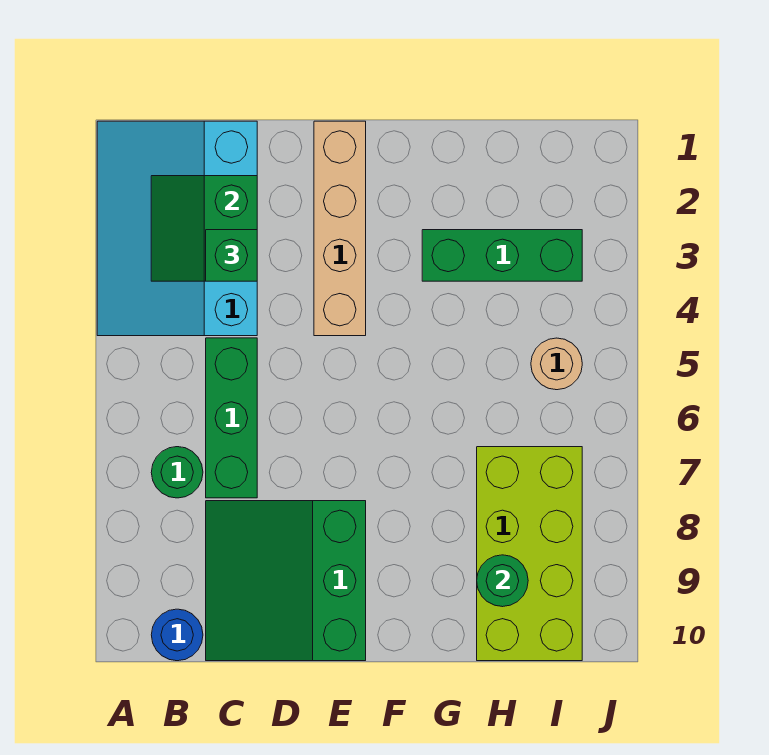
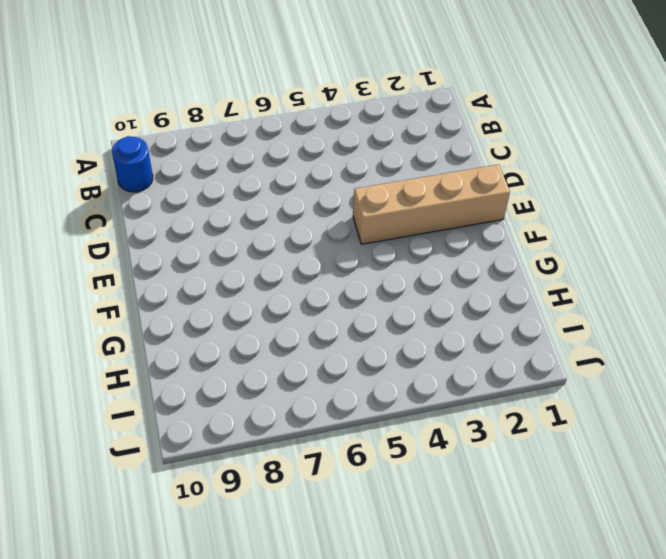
none -> cyan slope A1:C4 level 1 top C
none -> green round brick B7 level 1
none -> green brick C5:C7 level 1

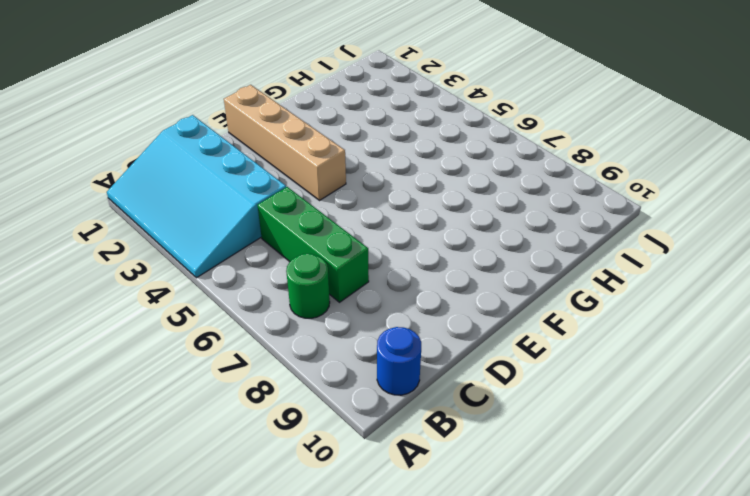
none -> green slope C8:E10 level 1 top E
none -> green brick G3:I3 level 1
none -> lime brick H7:I10 level 1

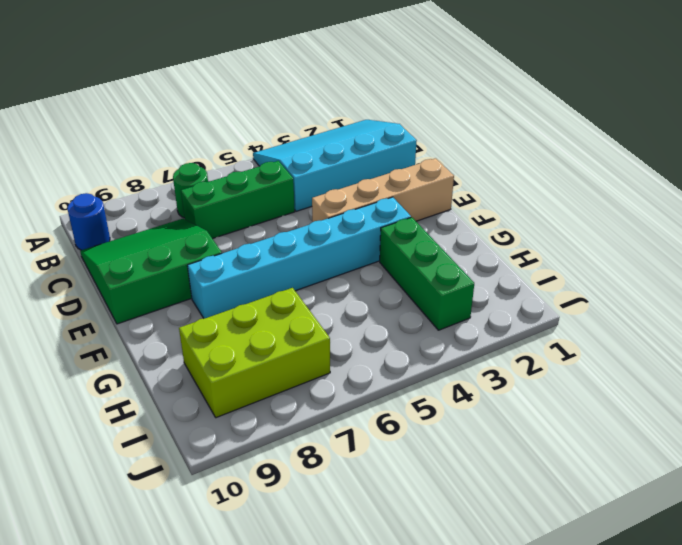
cyan brick F3:F8 level 1 -> none
lime brick H7:I9 level 1 -> lime brick H7:I10 level 1
none -> tan round brick I5 level 1
none -> green slope B2:C3 level 2 top C
none -> green round brick H9 level 2

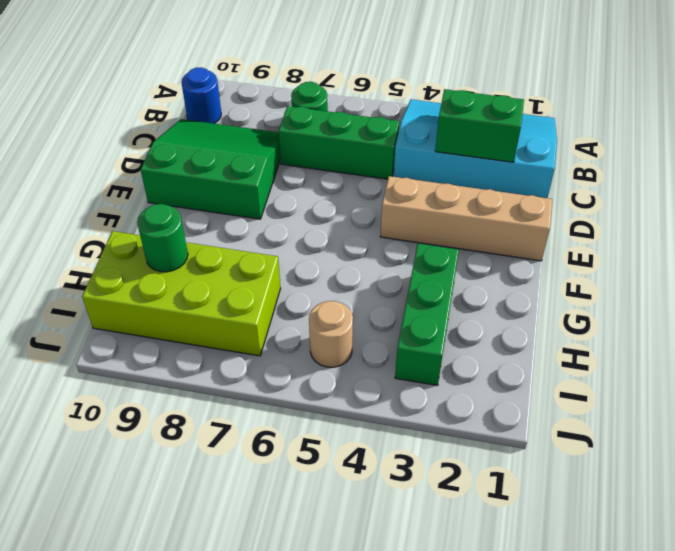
none -> green brick C3 level 3

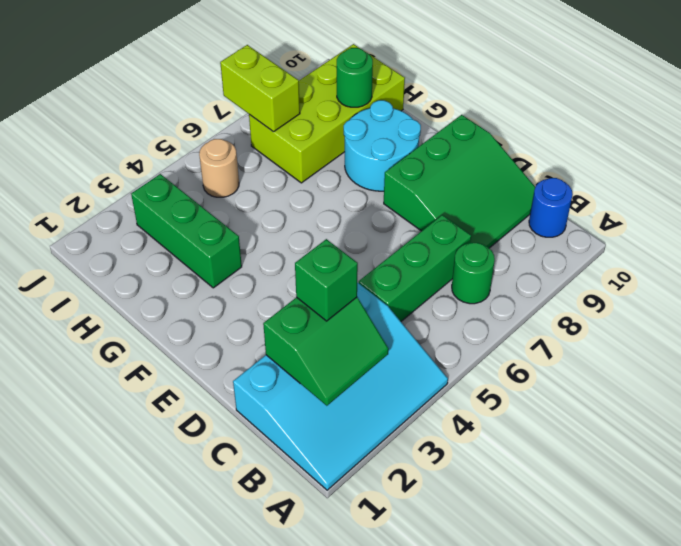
cyan round brick F8:G9 level 1 -> none
lime brick I7:J7 level 2 -> none
none -> tan brick E1:E4 level 1

